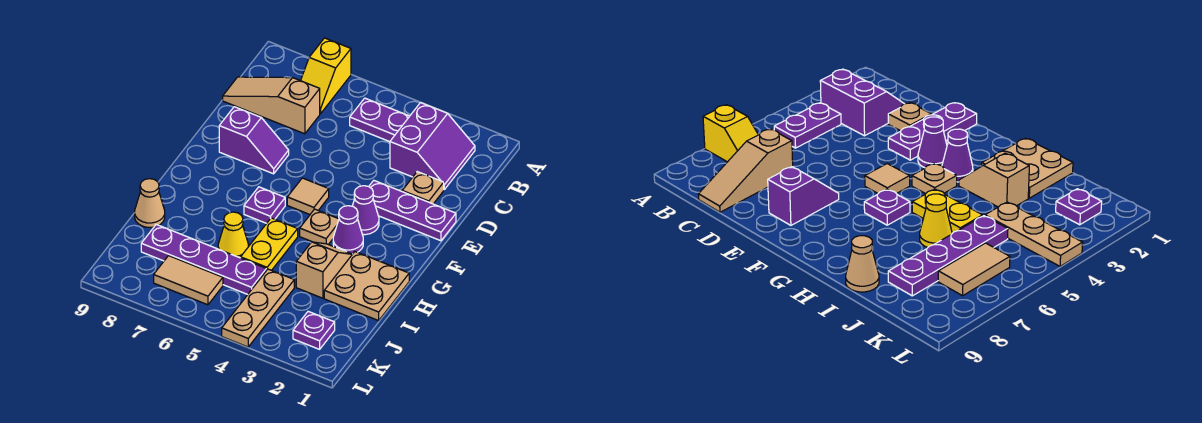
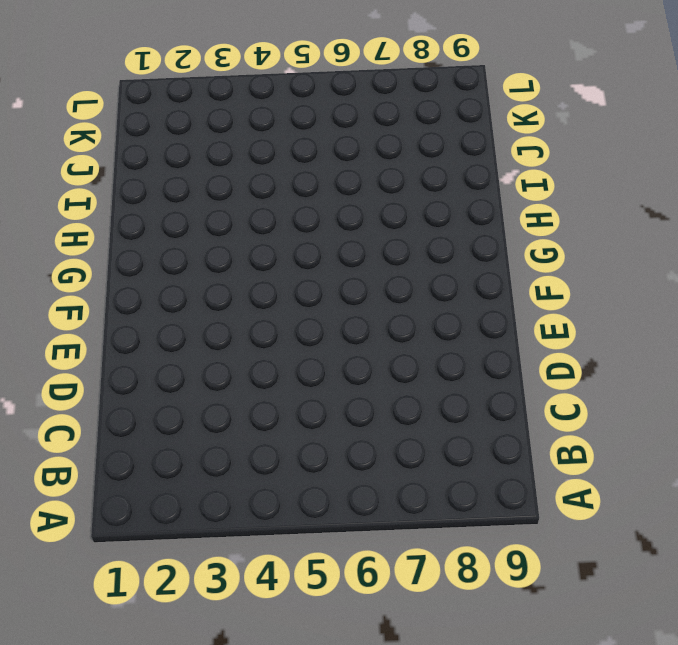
none -> yellow slope A7:B7 level 1 top A
none -> purple slope B2:C3 level 1 top 3
none -> purple plate B4:B5 level 1

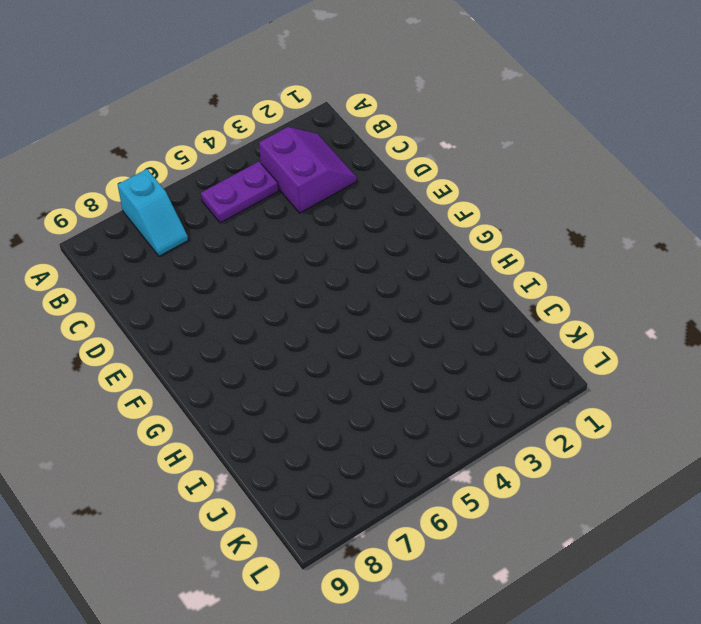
cyan slope A7:B7 level 1 top A -> yellow slope A7:B7 level 1 top A
none -> tan slope C7:C9 level 1 top 7
none -> tan plate D2 level 1
none -> purple plate E1:E3 level 1

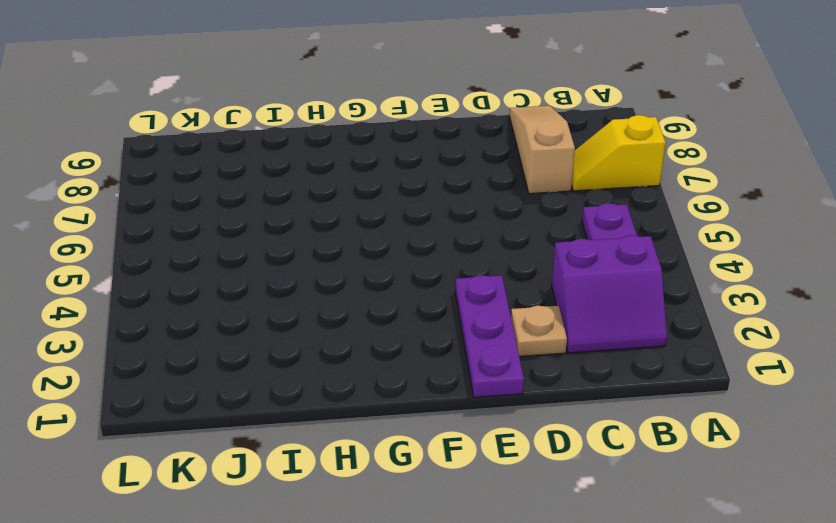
none -> purple slope E7:E8 level 1 top 8
none -> purple cone F3 level 1
none -> tan tile F5 level 1

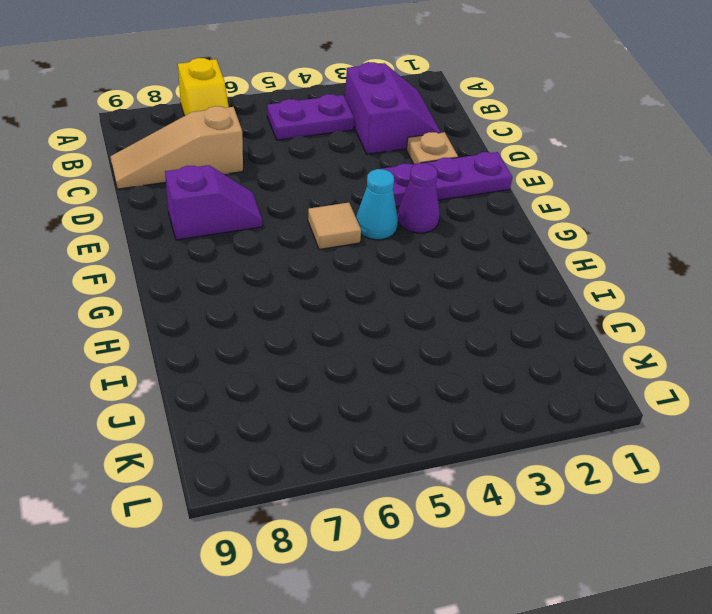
cyan cone F4 level 1 -> none
none -> purple cone G3 level 1
none -> tan plate G4 level 1
none -> purple plate G6 level 1

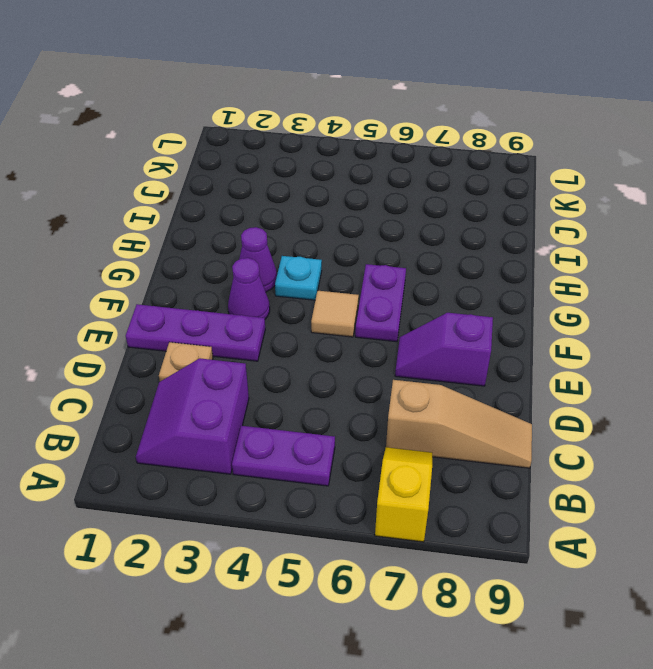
purple plate F6:G6 level 1 -> purple plate G6 level 1
cyan plate G4 level 1 -> tan plate G4 level 1
none -> tan plate H1:I2 level 1
none -> tan slope H3:I3 level 1 top I
none -> yellow plate H5:I5 level 1

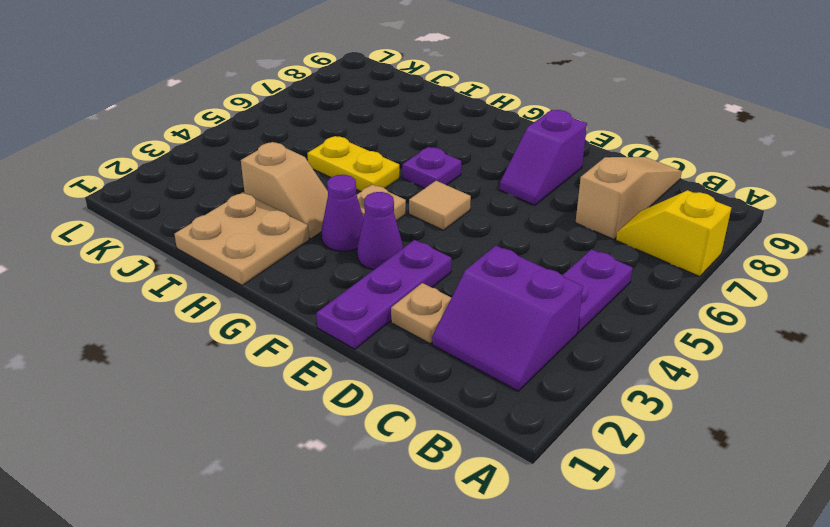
none -> yellow cone I6 level 1
none -> tan cone I9 level 1
none -> tan plate J4:L4 level 1

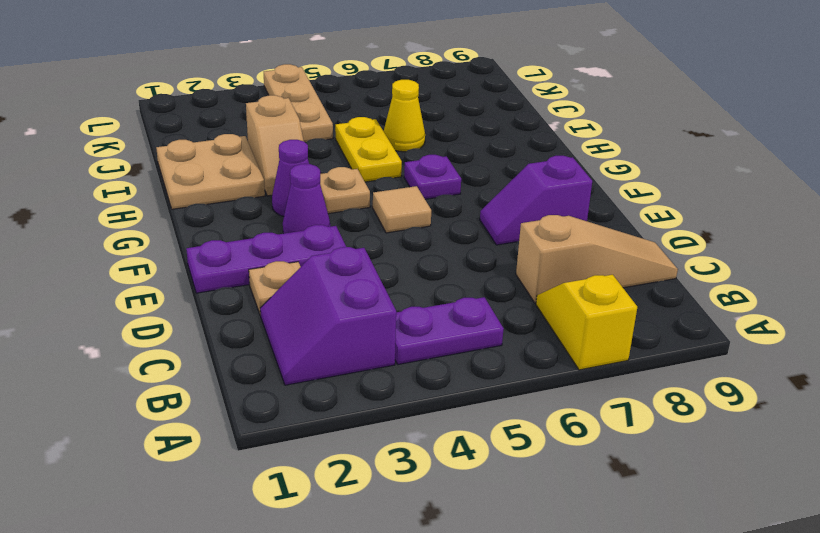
none -> tan cone I9 level 1
none -> purple plate J5:J8 level 1
none -> purple plate K2 level 1

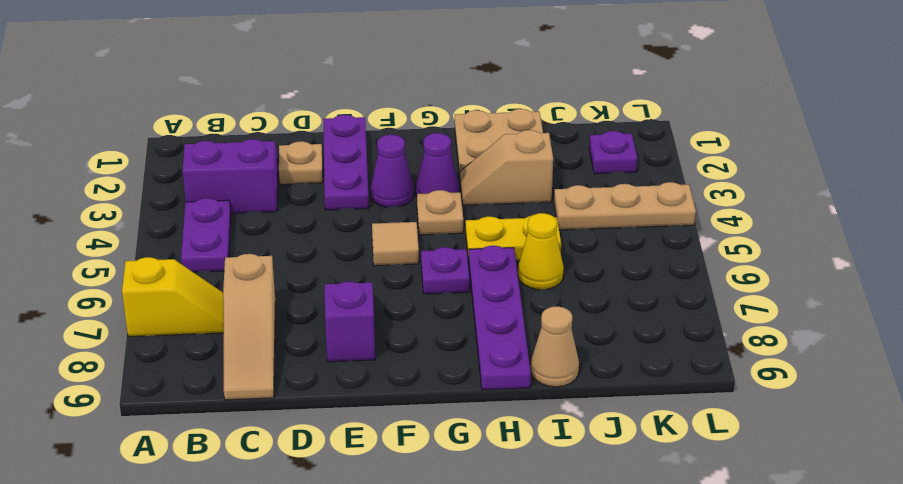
purple plate H6:H9 level 1 -> purple plate J5:J8 level 1
none -> tan tile K6:K7 level 1

